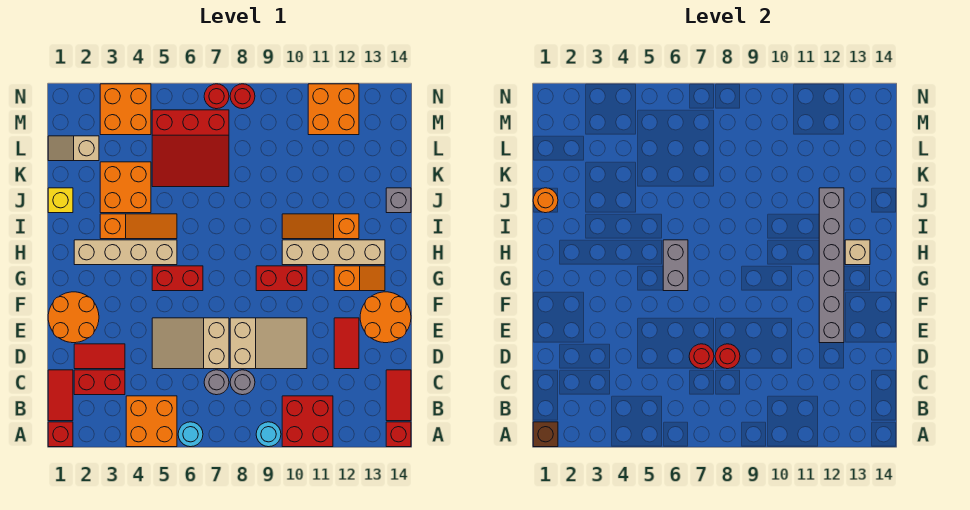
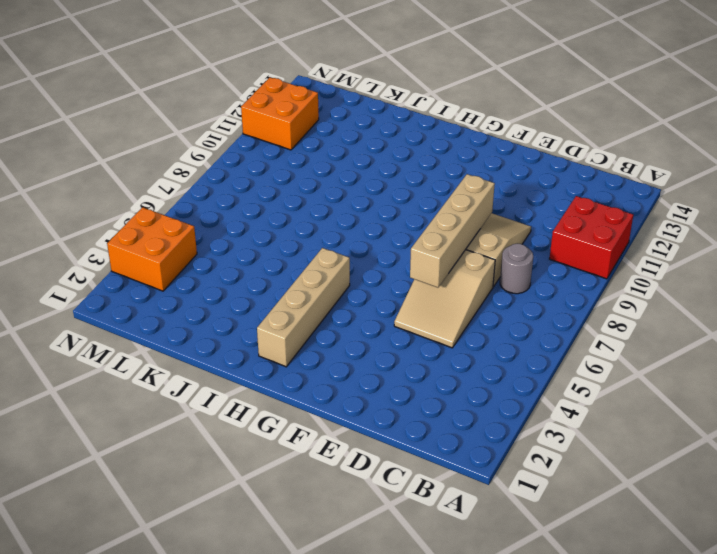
tan brick E6:E9 level 2 -> tan brick H10:H13 level 1
none -> red brick A1 level 1
none -> orange brick A4:B5 level 1
none -> cyan round brick A6 level 1
none -> cyan round brick A9 level 1

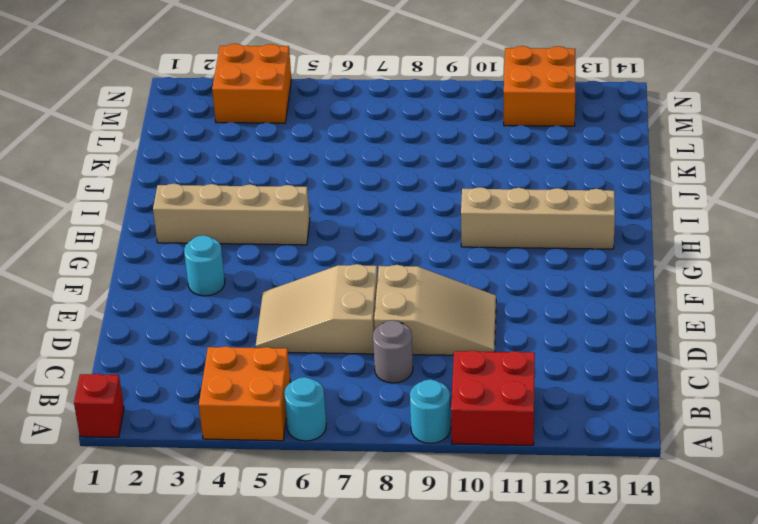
cyan round brick F3 level 1 -> none
none -> red brick A14 level 1
none -> red tile B1:C1 level 1
none -> red tile B14:C14 level 1
none -> red brick C2:C3 level 1

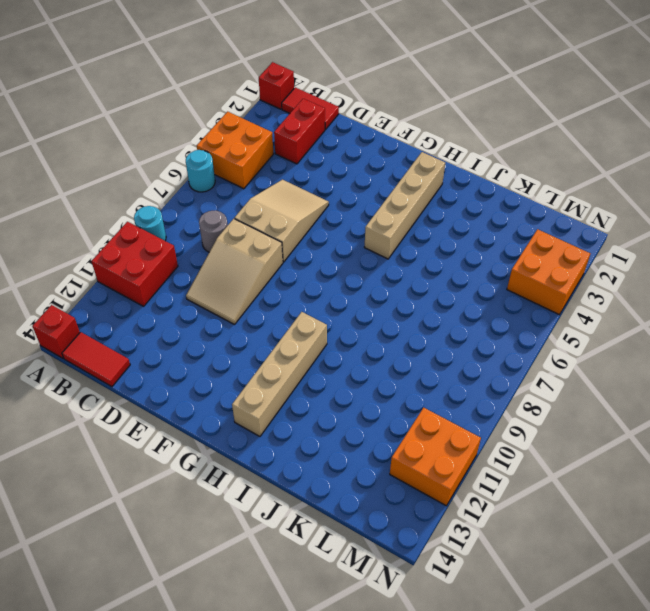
none -> grey round brick C7 level 1
none -> red tile D2:D3 level 1
none -> red tile D12:E12 level 1
none -> orange round brick E1:F2 level 1

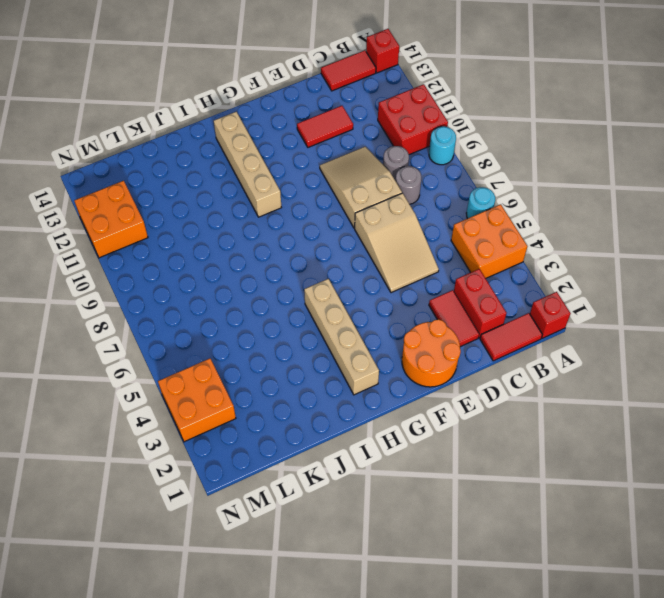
grey round brick C9 level 1 -> grey round brick C7 level 1
none -> orange round brick E13:F14 level 1
none -> red brick G5:G6 level 1
none -> red brick G9:G10 level 1
none -> orange slope G12:G13 level 1 top 12

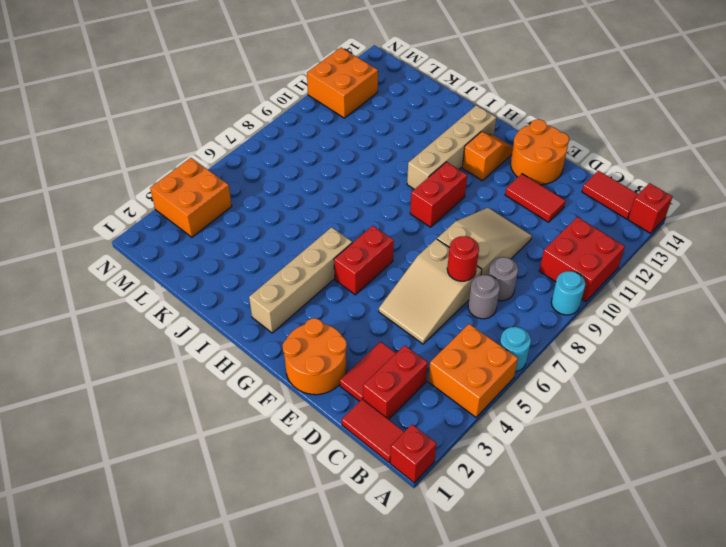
none -> orange slope I3:I5 level 1 top 3
none -> orange slope I10:I12 level 1 top 12
none -> yellow brick J1 level 1
none -> orange brick J3:K4 level 1

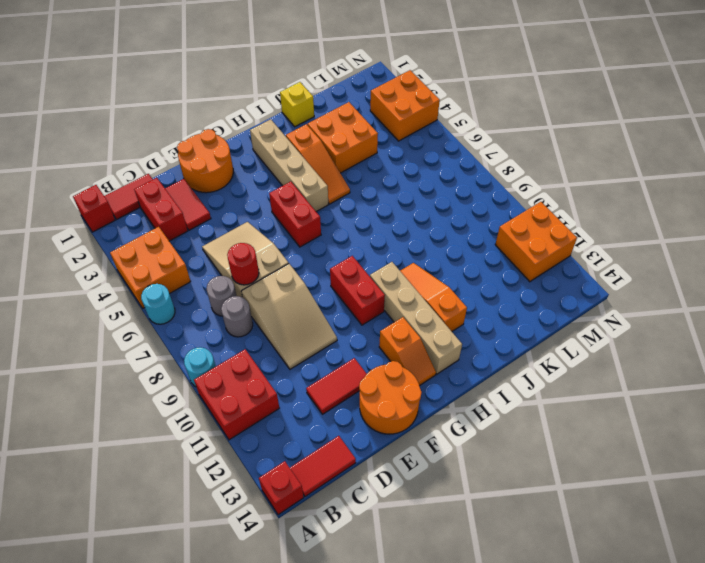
none -> grey brick J14 level 1
none -> red slope K5:M7 level 1 top M
none -> tan slope L1:L2 level 1 top 2
none -> red round brick N7 level 1

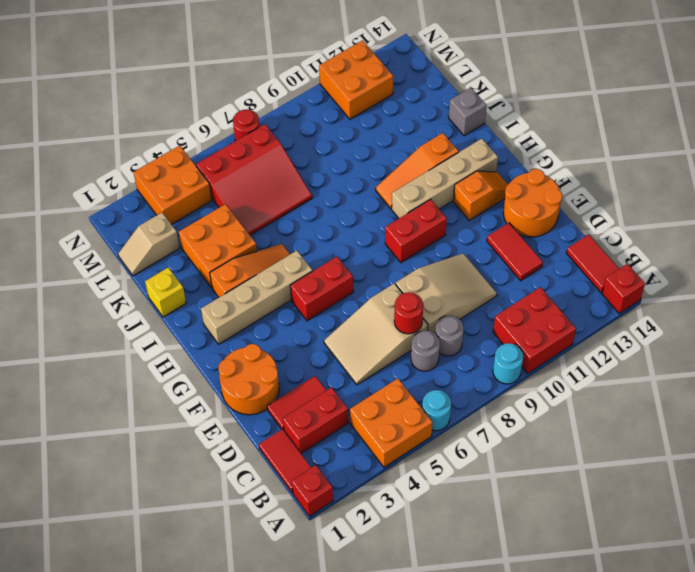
none -> red round brick N8 level 1
none -> brown brick A1 level 2
none -> red round brick D8 level 2
none -> grey brick E12:J12 level 2

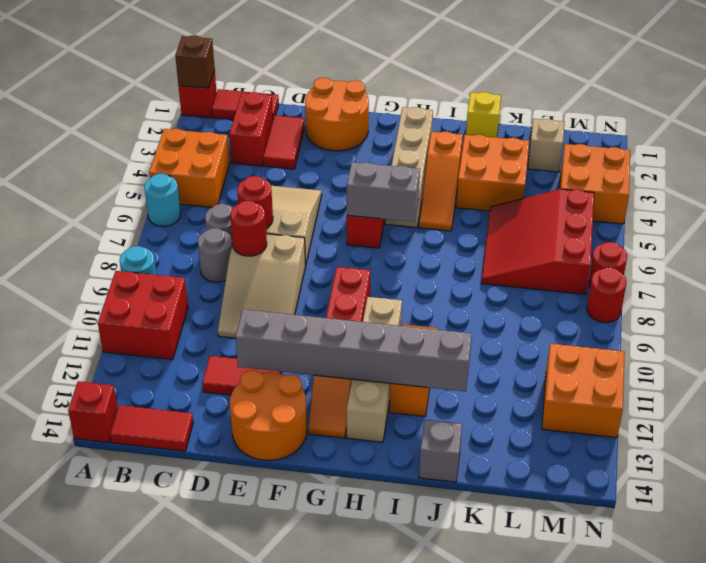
none -> tan brick H13 level 2
none -> orange round brick J1 level 2

